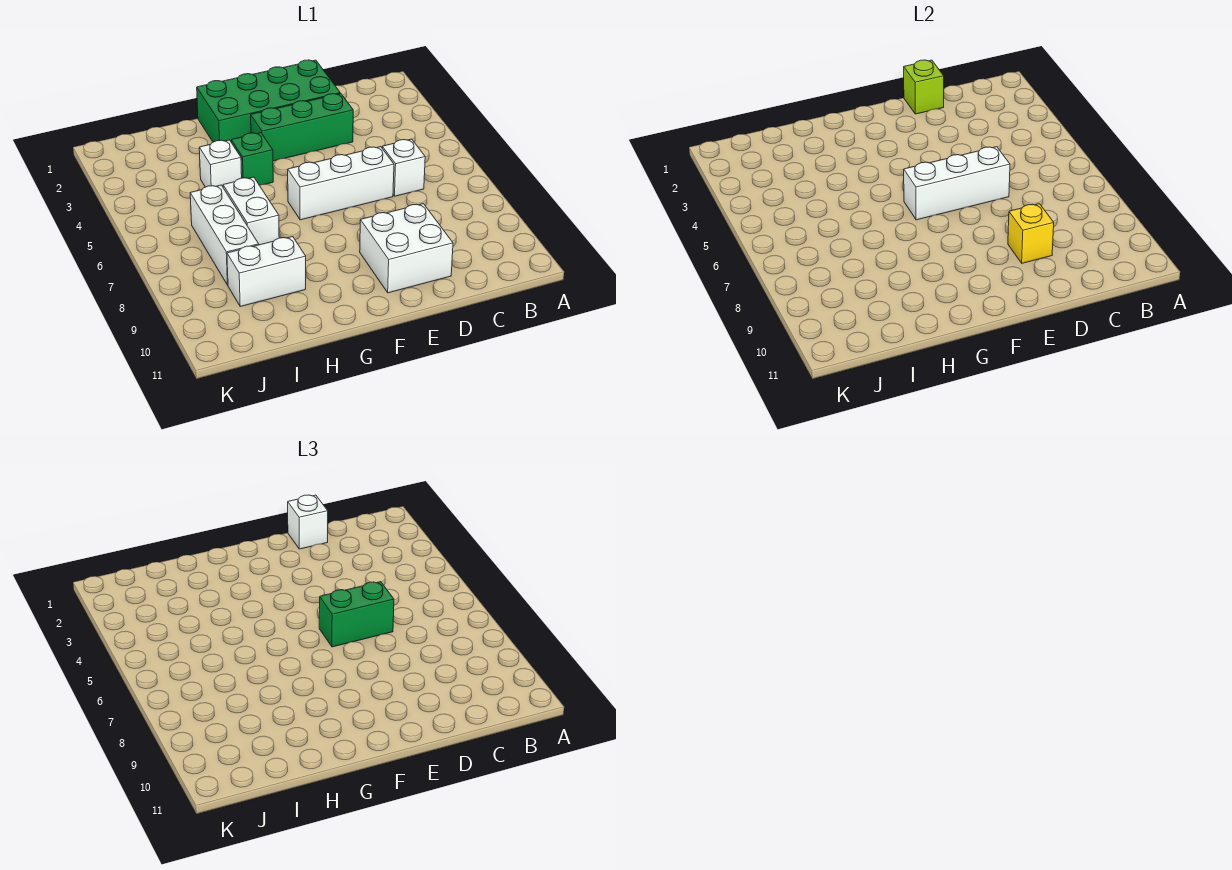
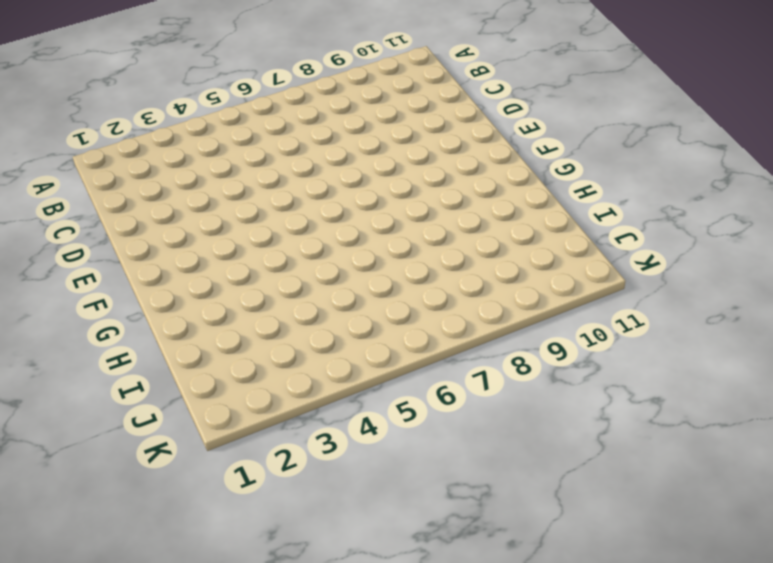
none -> white brick C6 level 1
none -> green brick D1:G2 level 1
none -> green brick D3:F3 level 1

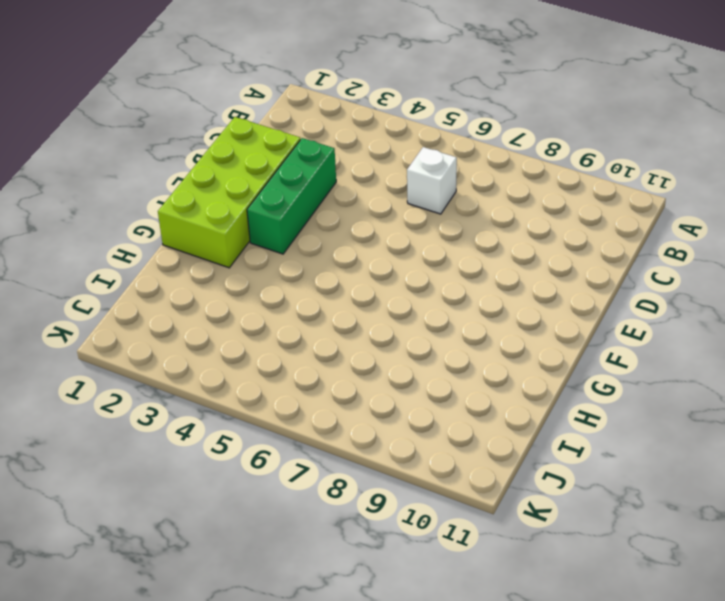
lime brick D1:G2 level 1 -> green brick D1:G2 level 1
none -> white brick D6:F6 level 1
none -> white brick D9:E10 level 1
none -> green brick G4 level 1

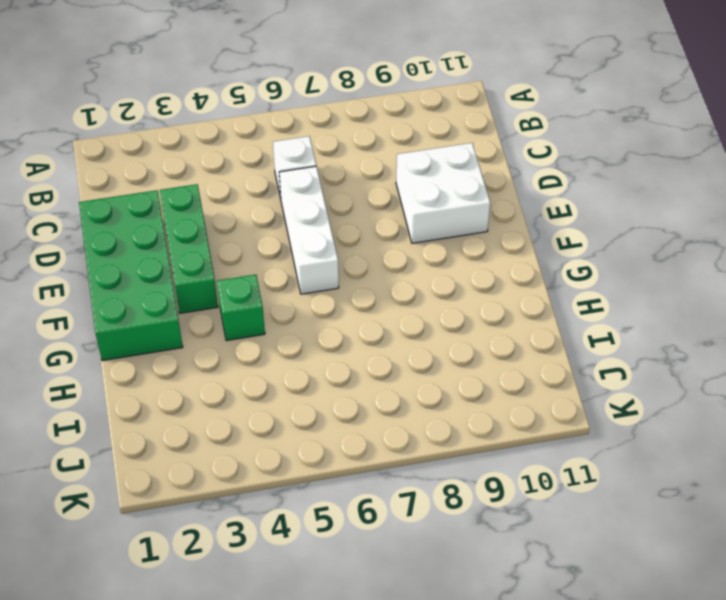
none -> white brick H4 level 1
none -> white brick H6:H7 level 1
none -> white brick H9:I9 level 1

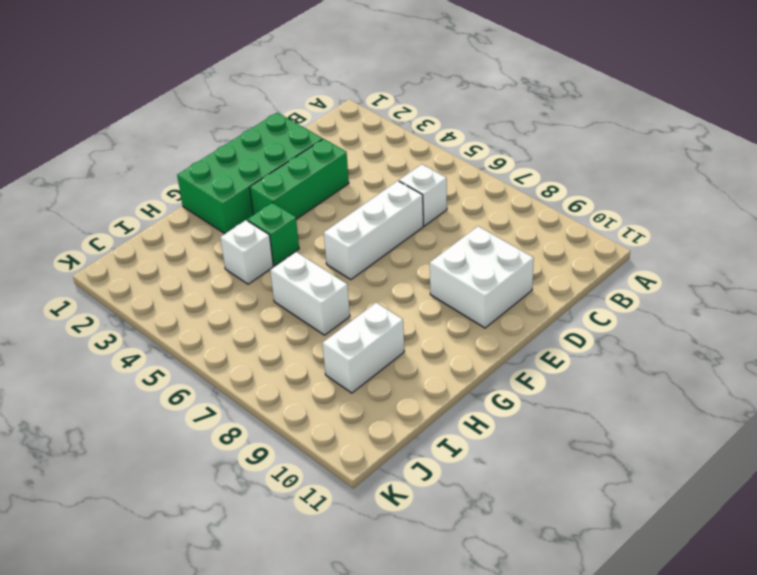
none -> white brick I6:I8 level 1
none -> lime brick D1 level 2
none -> white brick D6:F6 level 2

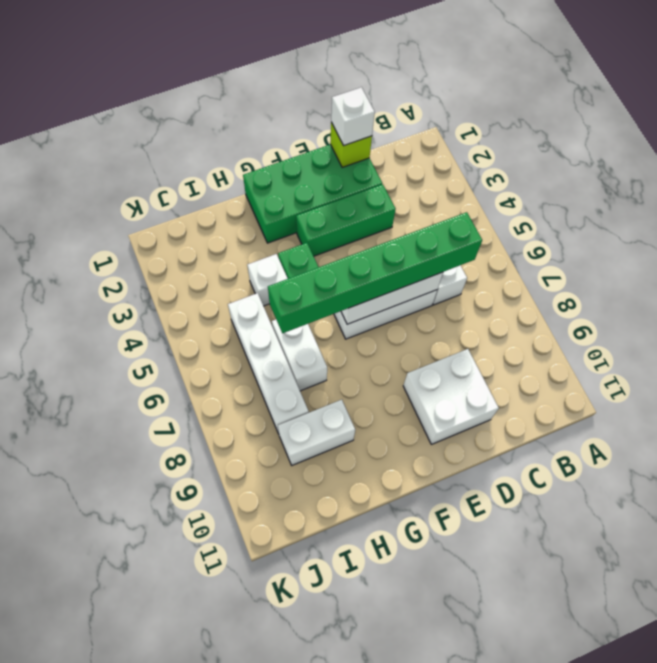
green brick C6:H6 level 3 -> green brick D6:E6 level 3
white brick I5:I8 level 1 -> white brick I6:I8 level 1
none -> yellow brick D9 level 2

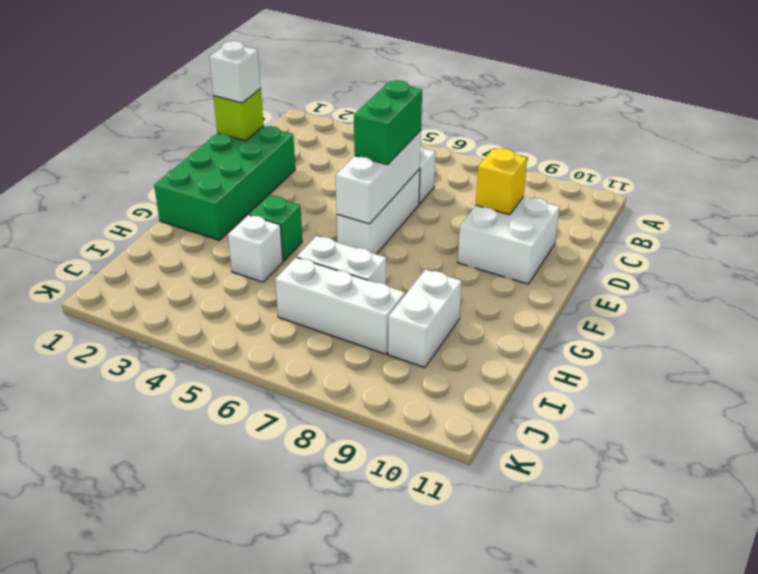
none -> green brick D3:F3 level 1

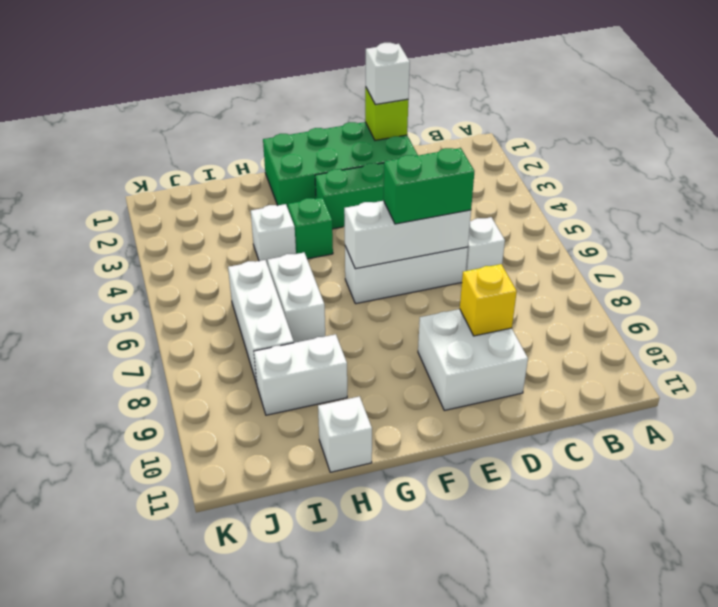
white brick H11 level 1 -> none

